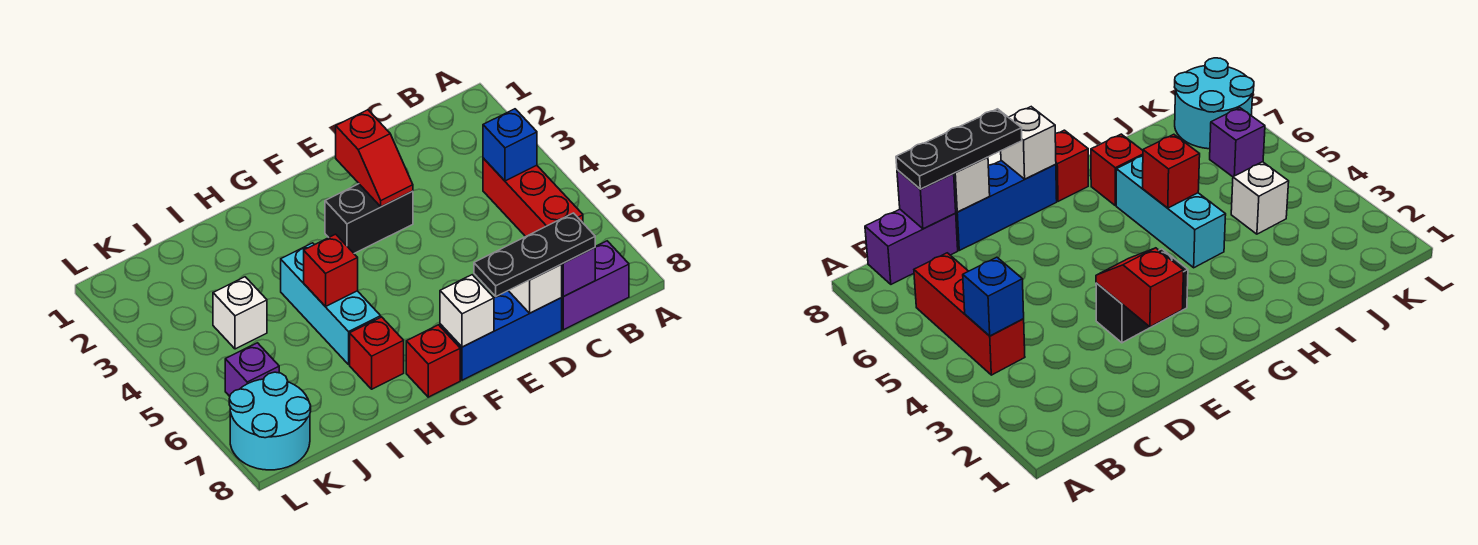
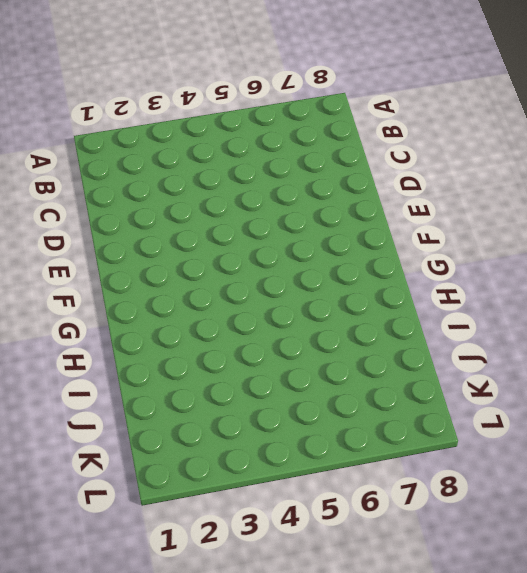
none -> red brick B4:B6 level 1
none -> purple brick B8:C8 level 1
none -> blue brick D8:F8 level 1

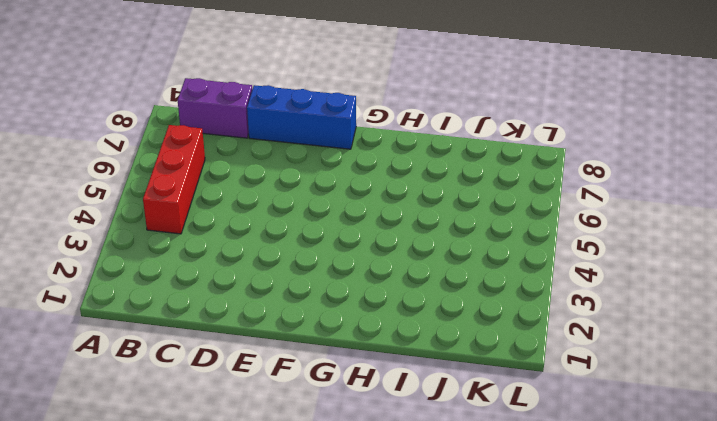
none -> black brick E3:F3 level 1
none -> red brick G8 level 1
none -> cyan brick H4:H6 level 1

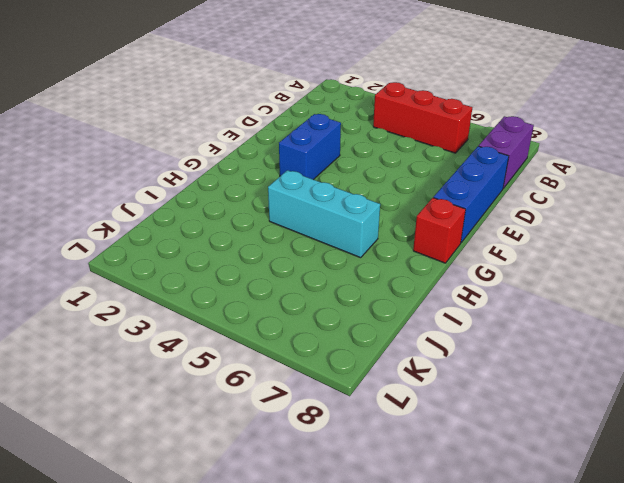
blue brick E3:F3 level 1 -> black brick E3:F3 level 1
none -> red brick H7 level 1
none -> white brick J4 level 1
none -> purple brick K6 level 1

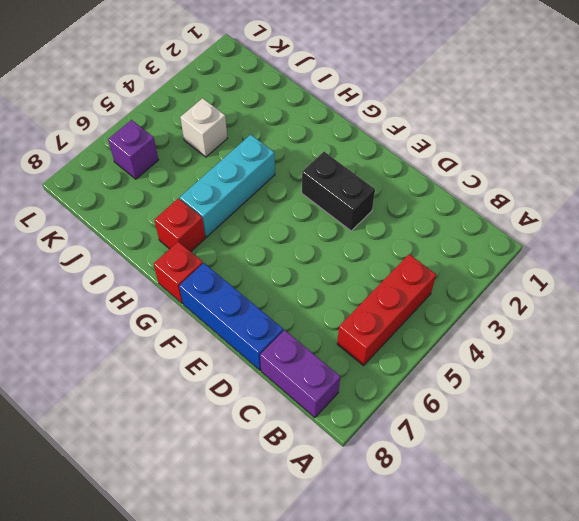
none -> cyan round brick K7:L8 level 1
none -> blue brick B4 level 2
none -> purple brick C8 level 2

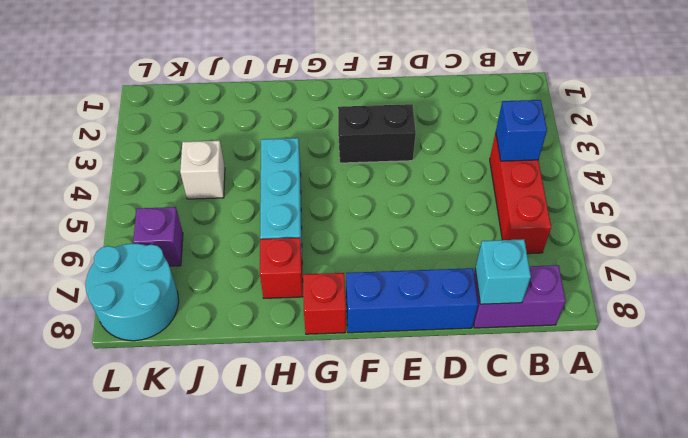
cyan brick C8 level 2 -> purple brick C8 level 2
none -> white brick D8 level 2
none -> red slope E2:E3 level 2 top 2
none -> white brick F8 level 2

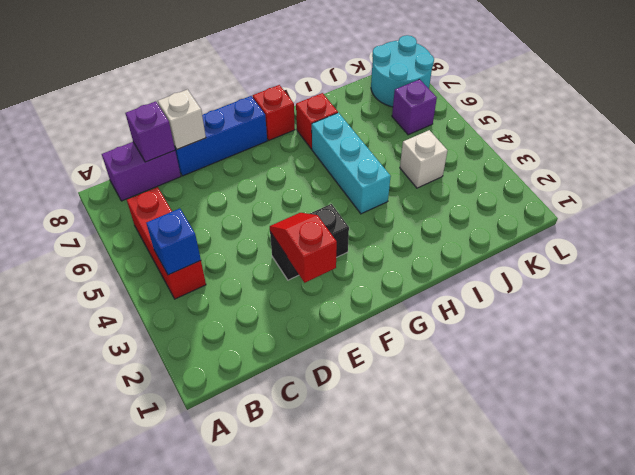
none -> white brick F8 level 2
none -> red brick H5 level 2
none -> black plate C8:E8 level 3

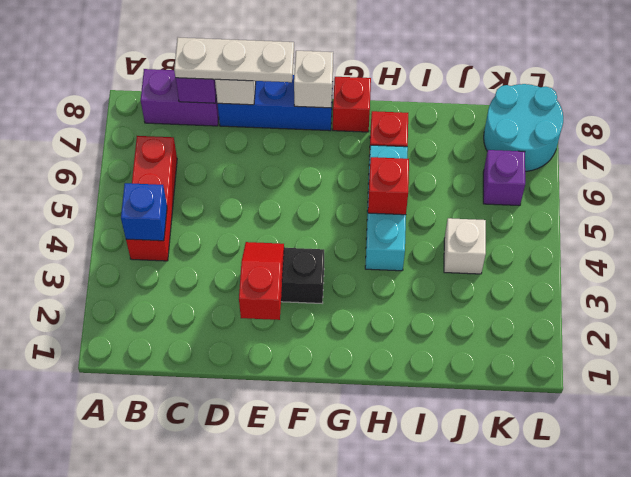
white plate C8:E8 level 3 -> black plate C8:E8 level 3

